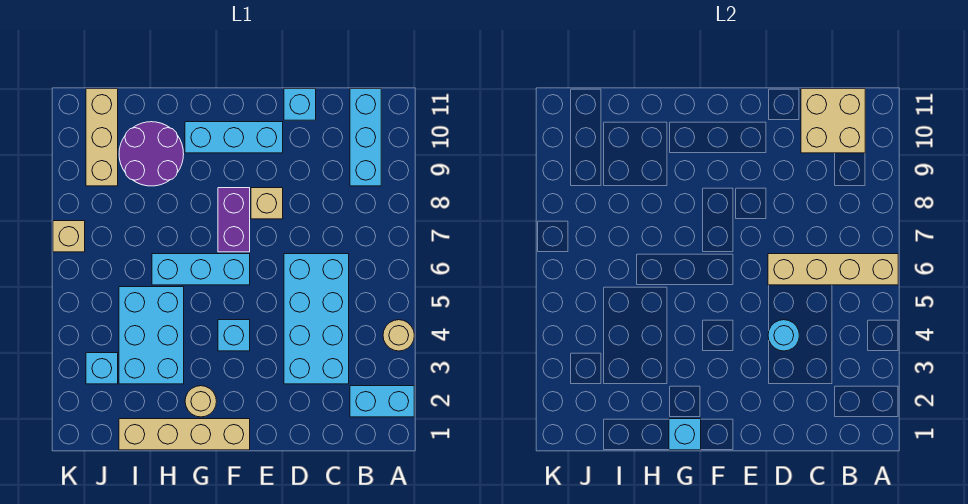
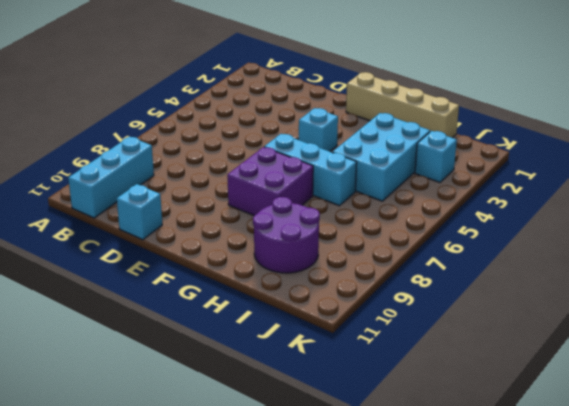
purple brick F7:G8 level 1 -> purple brick F7:F8 level 1
none -> cyan brick A2:B2 level 1
none -> tan round brick A4 level 1
none -> cyan brick C3:D6 level 1

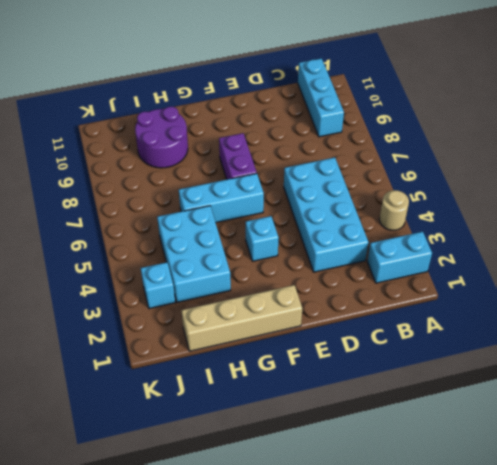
none -> cyan brick D11 level 1
none -> tan brick E8 level 1
none -> cyan brick E10:G10 level 1

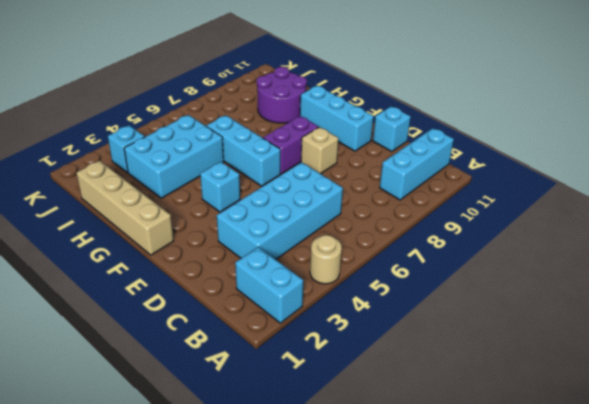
none -> tan round brick G2 level 1
none -> tan brick J9:J11 level 1
none -> tan brick K7 level 1

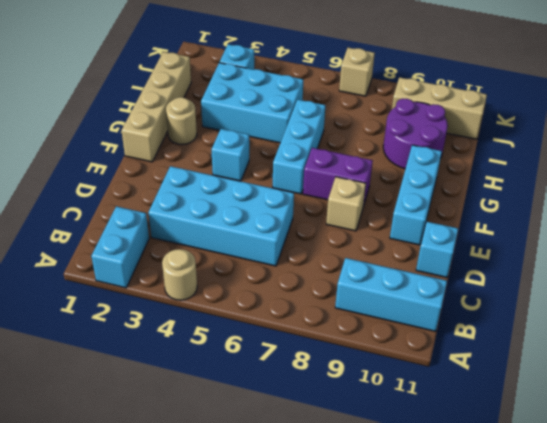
none -> tan brick A6:D6 level 2
none -> tan brick B10:C11 level 2
none -> cyan round brick D4 level 2

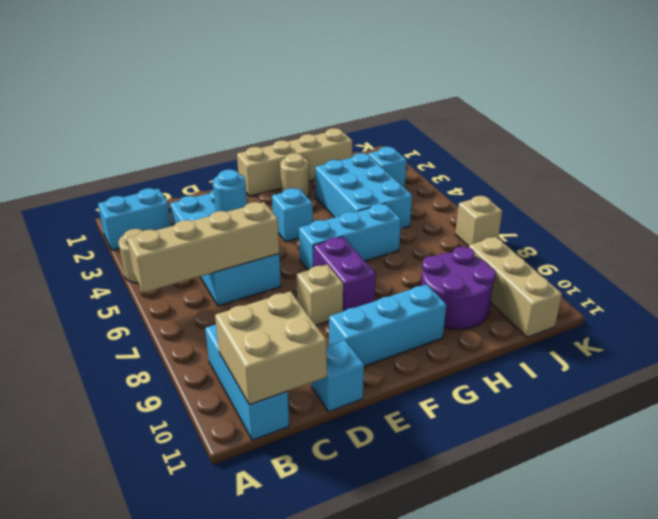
none -> cyan brick G1 level 2

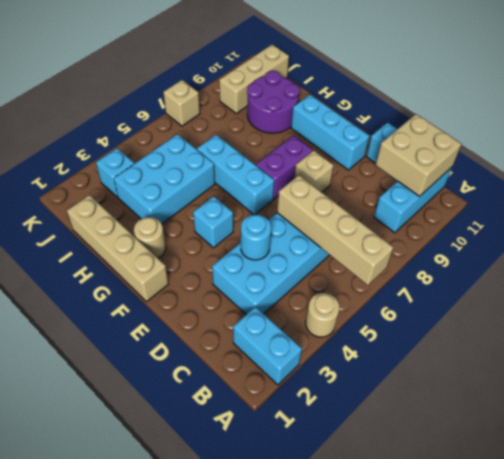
none -> cyan brick G1 level 2

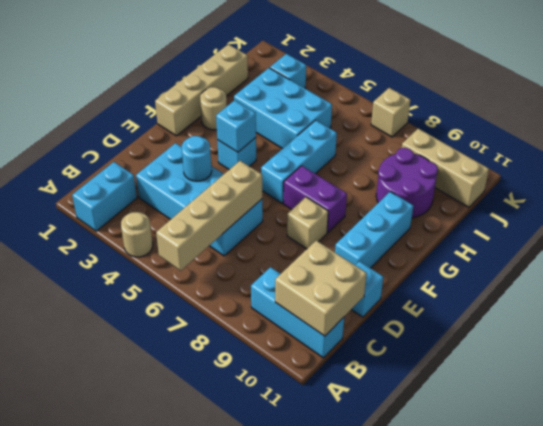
cyan brick F4 level 2 -> cyan brick G1 level 2

